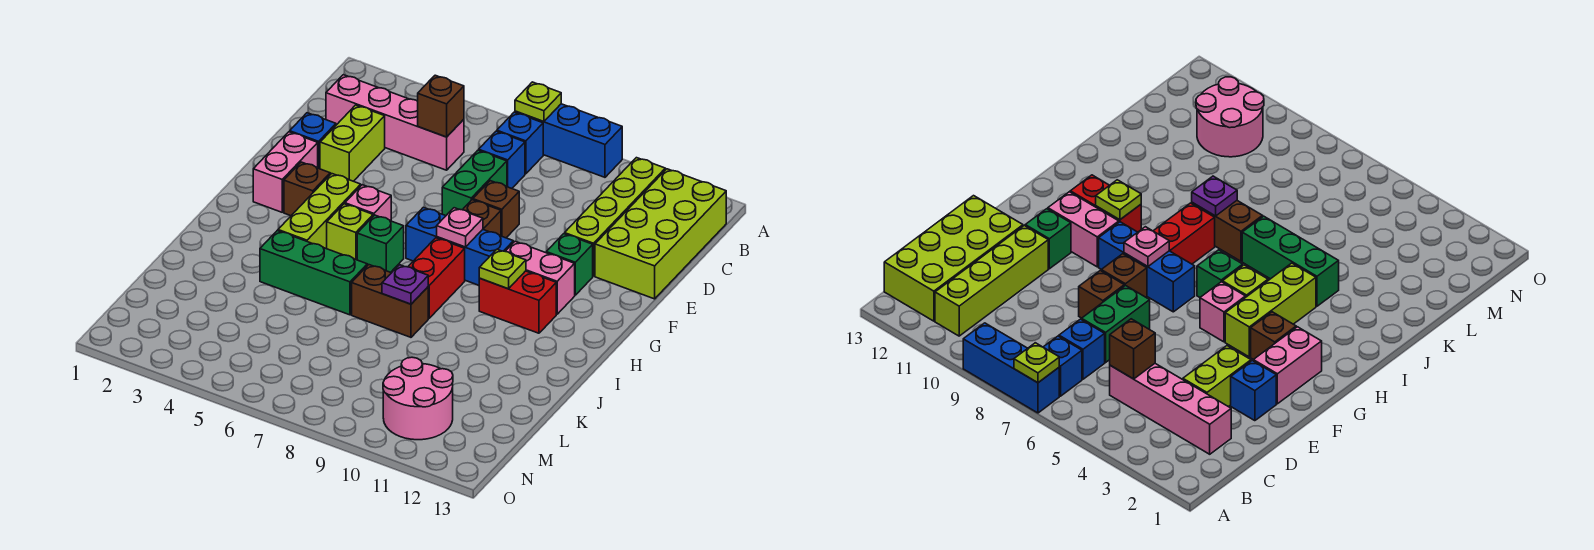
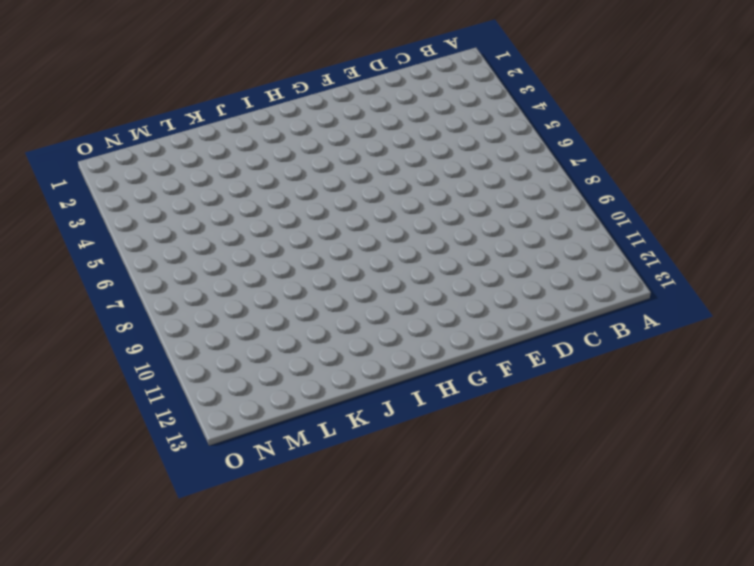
none -> blue brick A7:A9 level 1
none -> blue brick B7 level 1
none -> lime brick B11:E11 level 1
none -> lime brick B12:E13 level 1

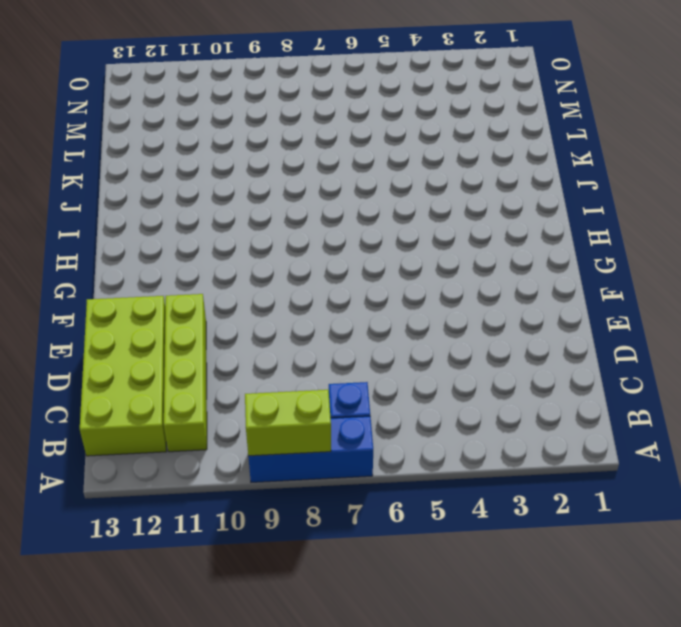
lime brick A8:A9 level 2 -> lime brick D3:E3 level 1
none -> pink brick C2:C5 level 1
none -> blue brick C7 level 1
none -> green brick D7:E7 level 1
none -> blue brick E2 level 1

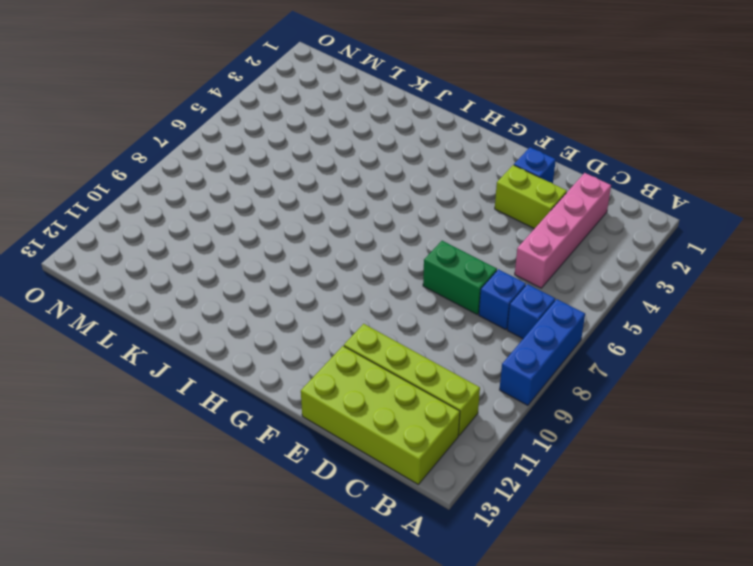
none -> brown brick E8 level 1
none -> pink brick F2:G2 level 1
none -> brown brick F8 level 1
none -> green brick F11 level 1

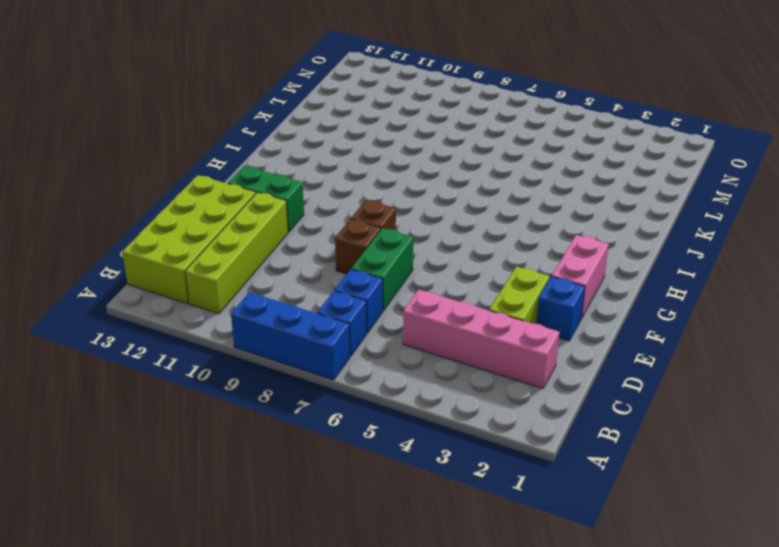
green brick F11:F12 level 1 -> green brick F11 level 1
none -> brown brick G3 level 1
none -> lime brick G4:I4 level 1
none -> pink brick G5 level 1
none -> blue brick G7:G9 level 1

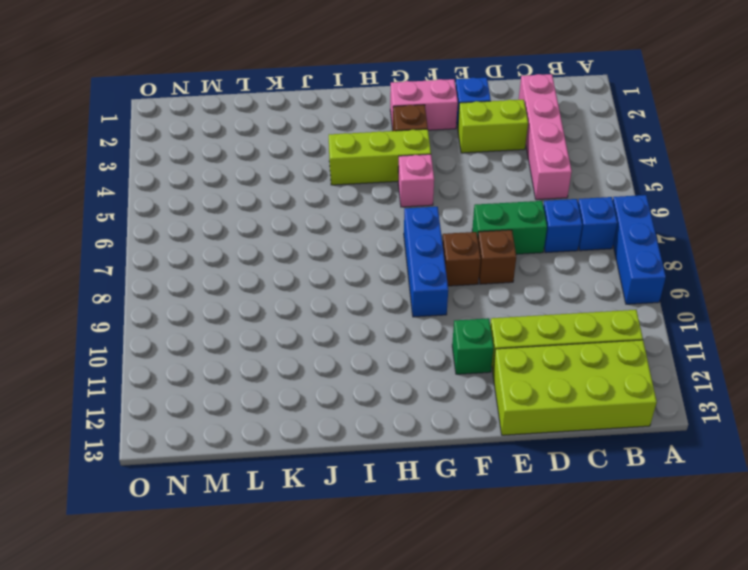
none -> pink brick G10:G11 level 1
none -> lime brick H5 level 1
none -> green brick H6 level 1
none -> red brick H8:I8 level 1

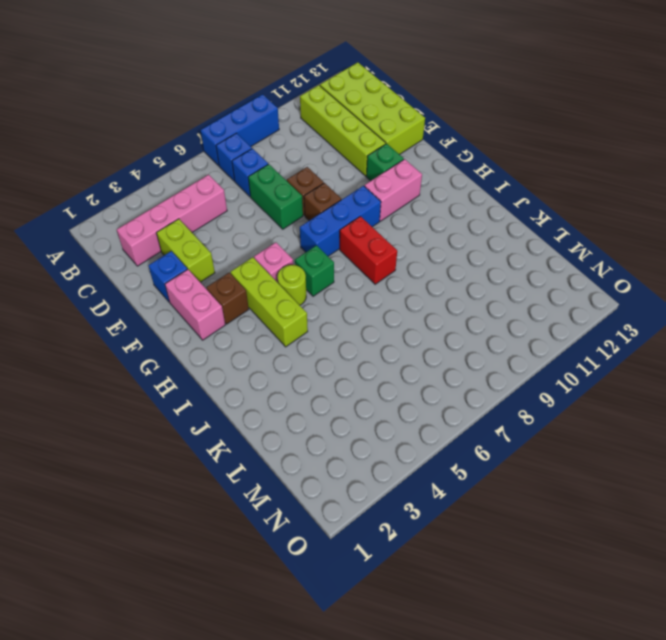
lime round brick H5 level 1 -> lime brick H5 level 1
none -> red brick H10:H11 level 1
none -> green brick J4:J6 level 1
none -> brown brick J7:J8 level 1
none -> pink round brick M10:N11 level 1

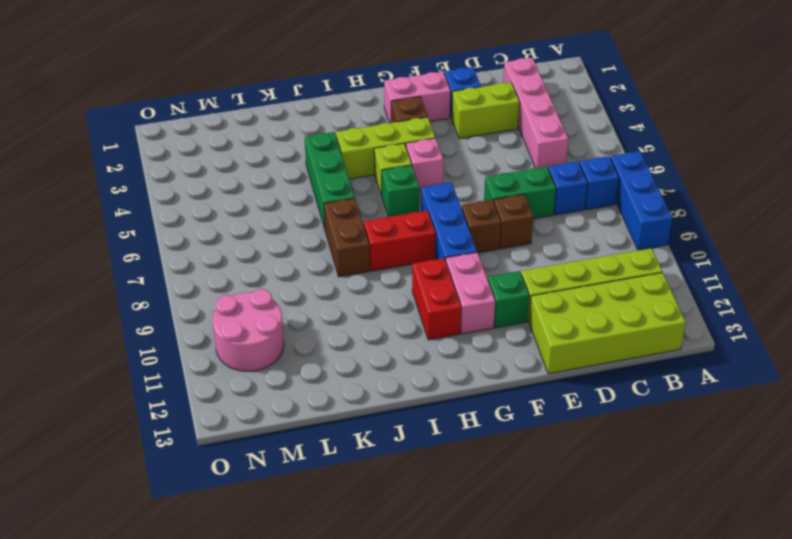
none -> lime plate A7 level 2
none -> brown brick C5 level 2
none -> pink plate G8 level 2
none -> lime plate H10 level 2

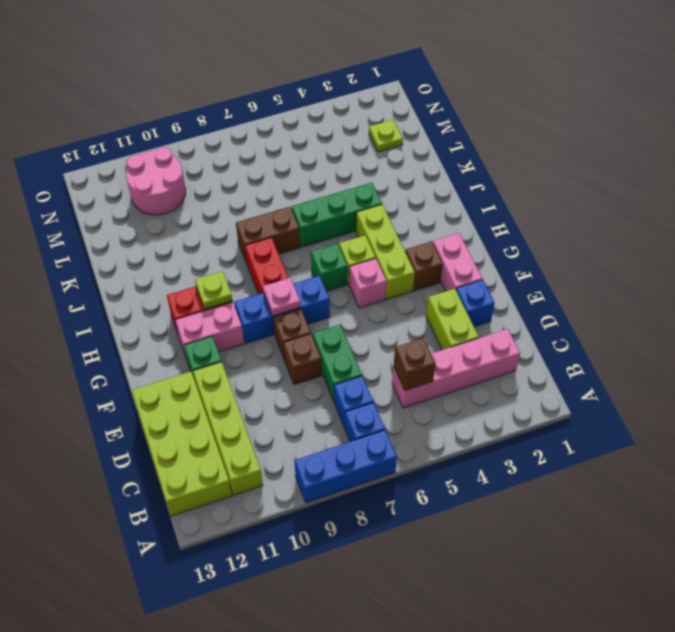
lime plate M2 level 1 -> lime plate A7 level 2
none -> purple plate J8 level 2

